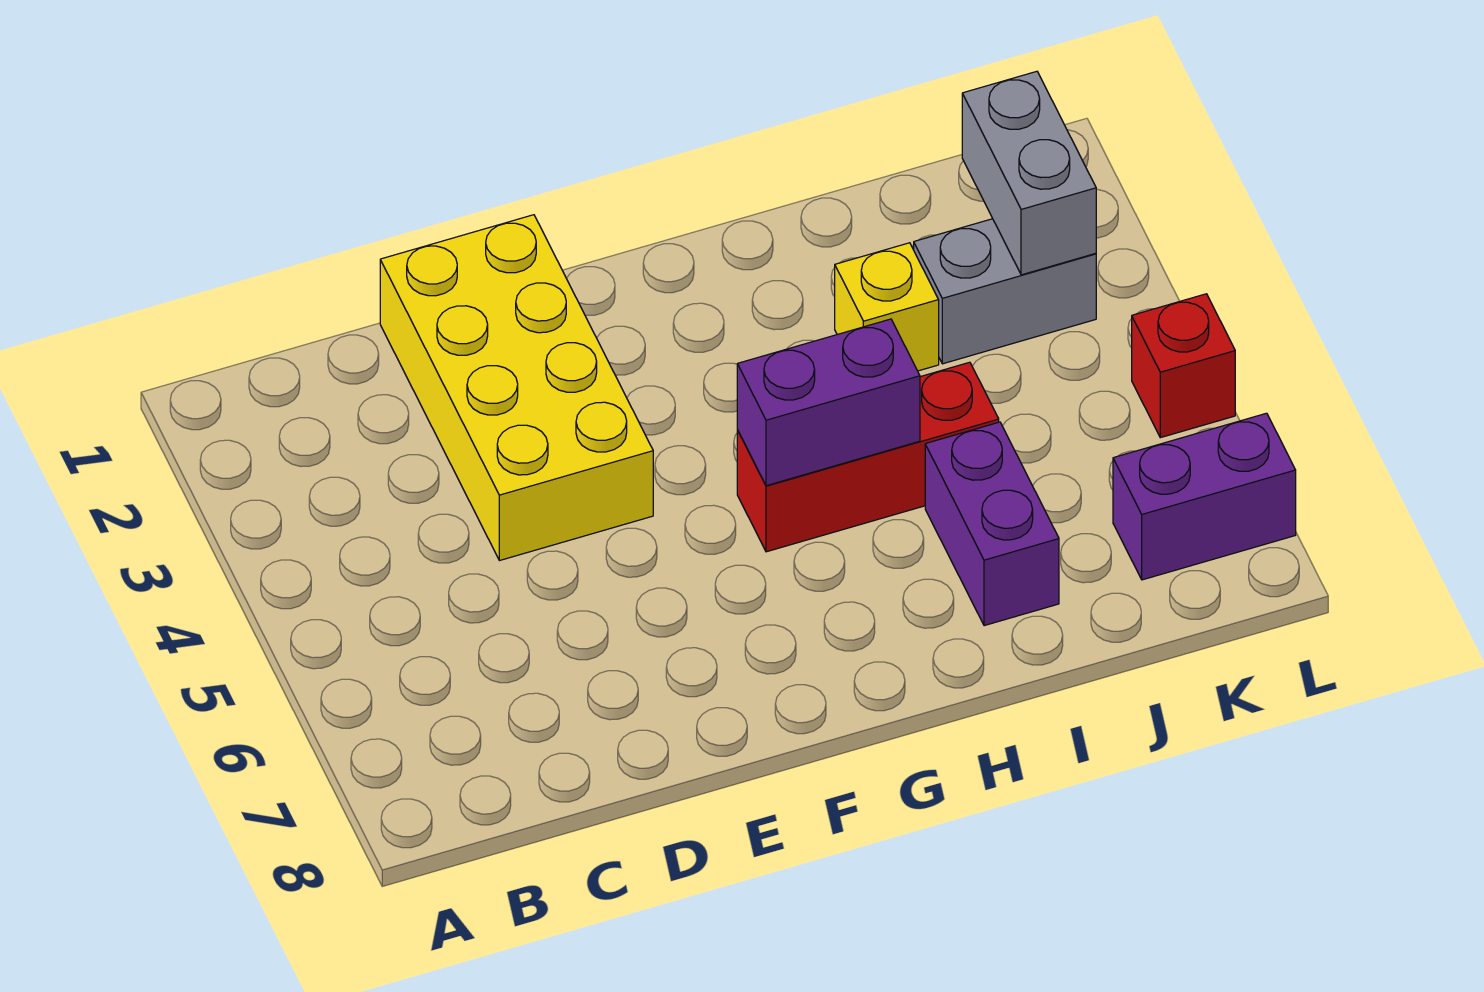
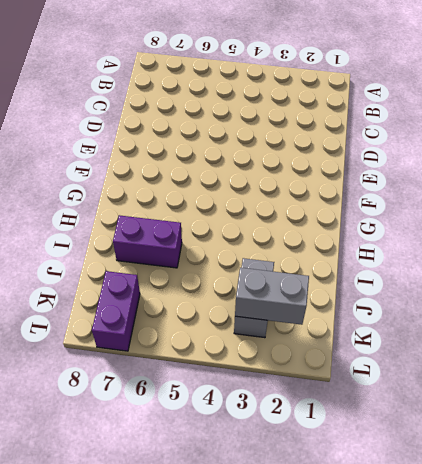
none -> yellow brick D1:E4 level 1
none -> red brick G5:I5 level 1

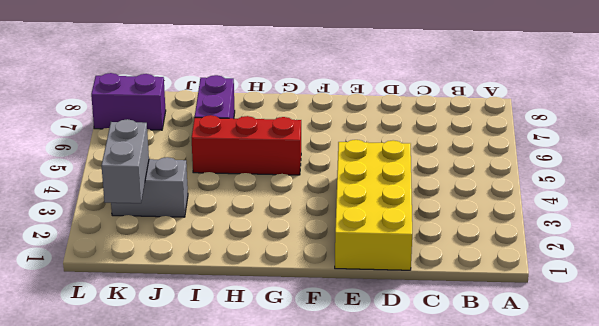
none -> yellow brick I3 level 1
none -> red brick L5 level 1

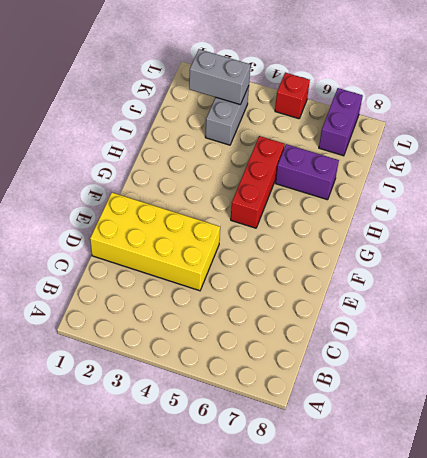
none -> yellow brick I3 level 1
none -> purple brick G5:H5 level 2

